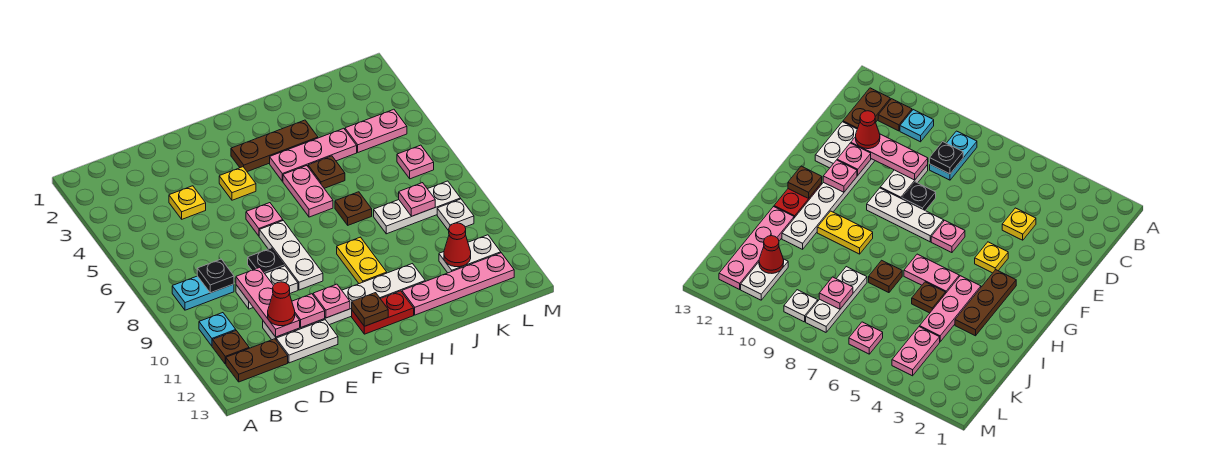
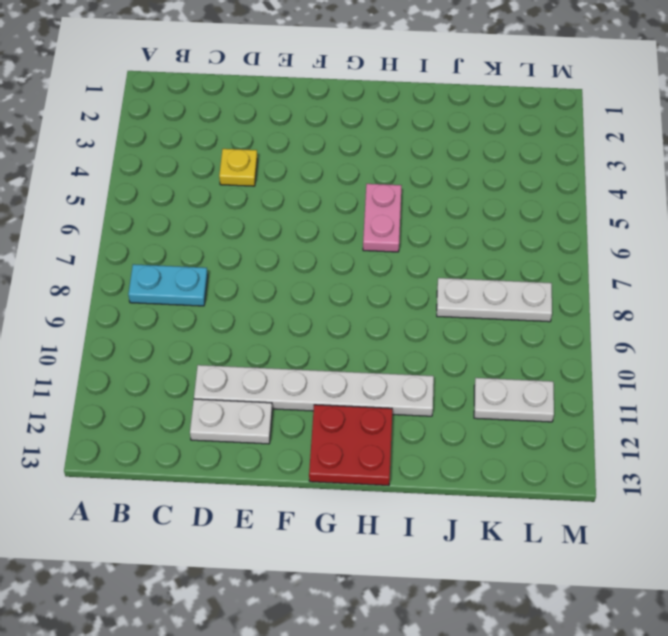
red plate G12:H13 level 1 -> red plate G12:H12 level 1
none -> cyan plate B10 level 1
none -> brown plate B11 level 1
none -> brown plate B12:C12 level 1
none -> white plate D9:E9 level 1

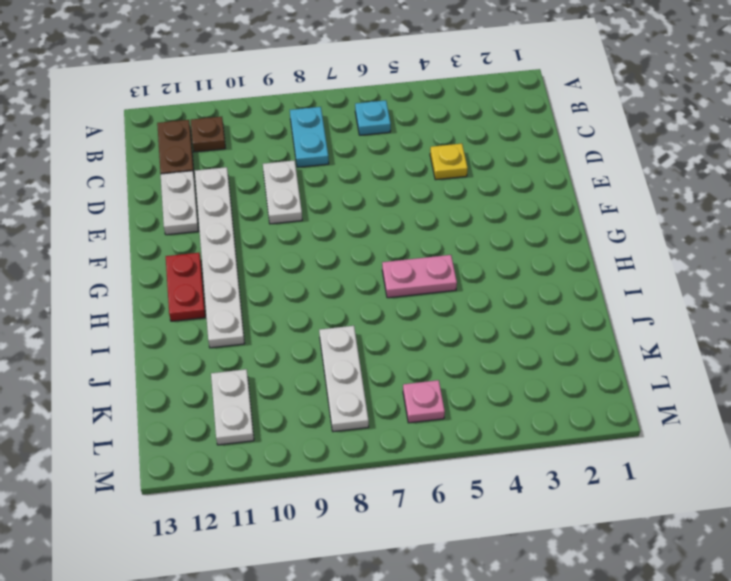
cyan plate B6 level 1 -> cyan plate B10 level 1
none -> black plate E8 level 1
none -> yellow plate F4 level 1
none -> pink plate F6 level 1
none -> white plate F7:F9 level 1

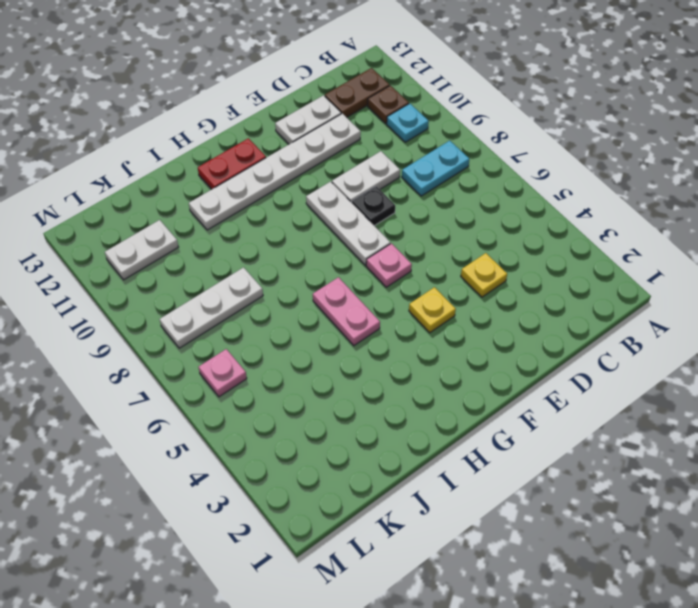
none -> brown plate G3:I3 level 1
none -> pink plate H4:J4 level 1
none -> yellow plate H9:H10 level 1
none -> brown plate I5 level 1

